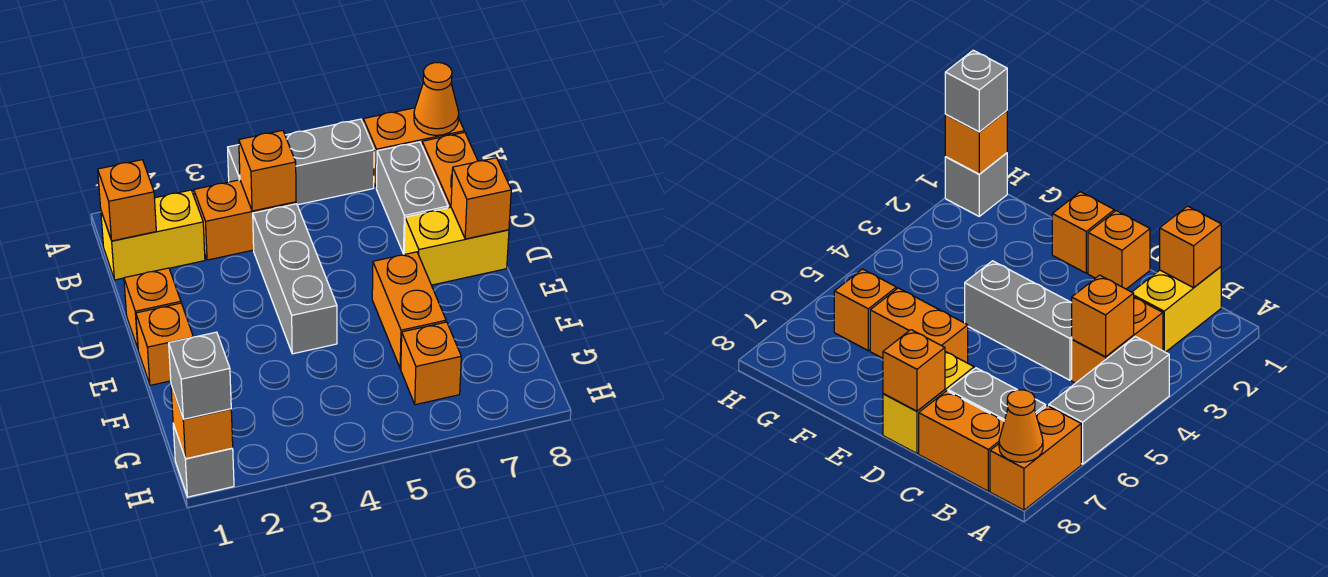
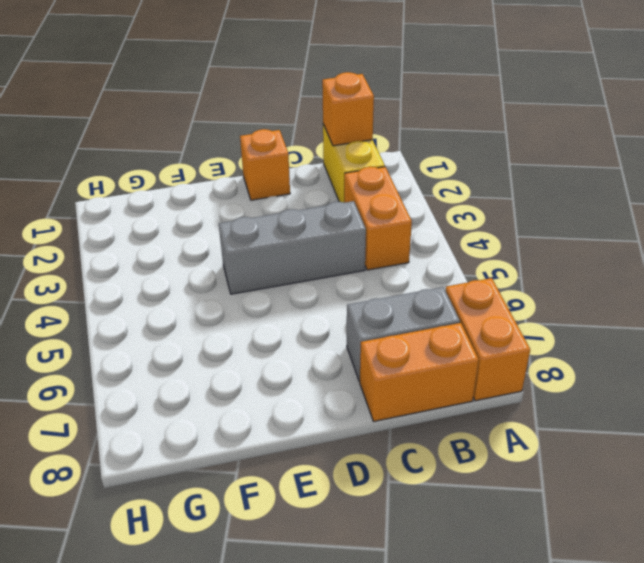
none -> grey brick A4:A6 level 1
none -> yellow brick D7:D8 level 1
none -> orange brick E1 level 1

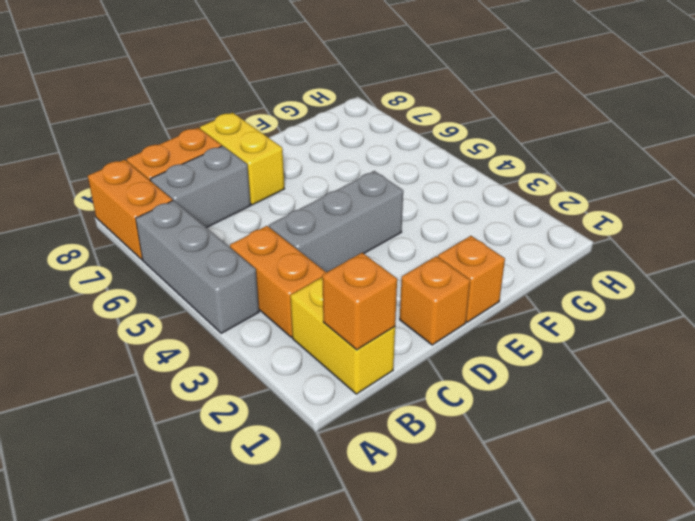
none -> orange brick E6:F6 level 1
none -> orange brick G6 level 1
none -> grey brick H1 level 1

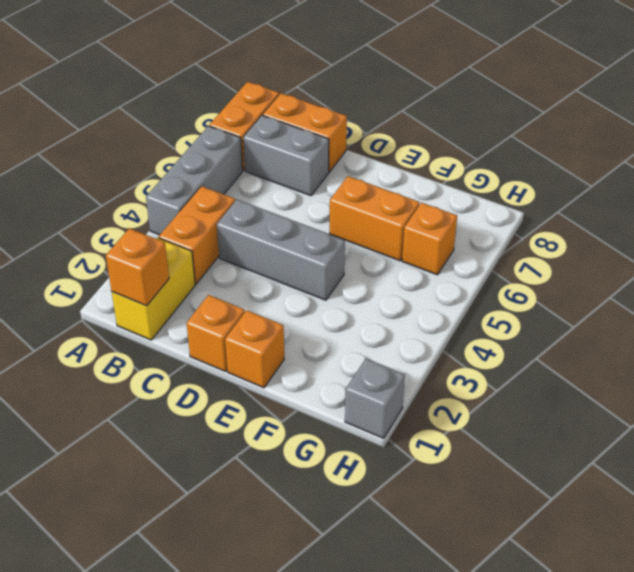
none -> yellow brick D7:D8 level 1
none -> orange cone A8 level 2
none -> orange brick B4 level 2

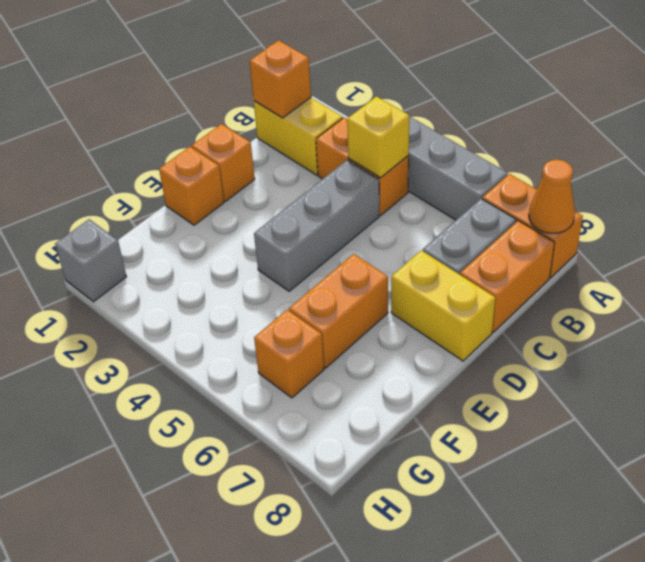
yellow brick B4 level 2 -> orange brick B4 level 2
none -> orange brick D8 level 2
none -> orange brick H1 level 2
none -> grey brick H1 level 3

